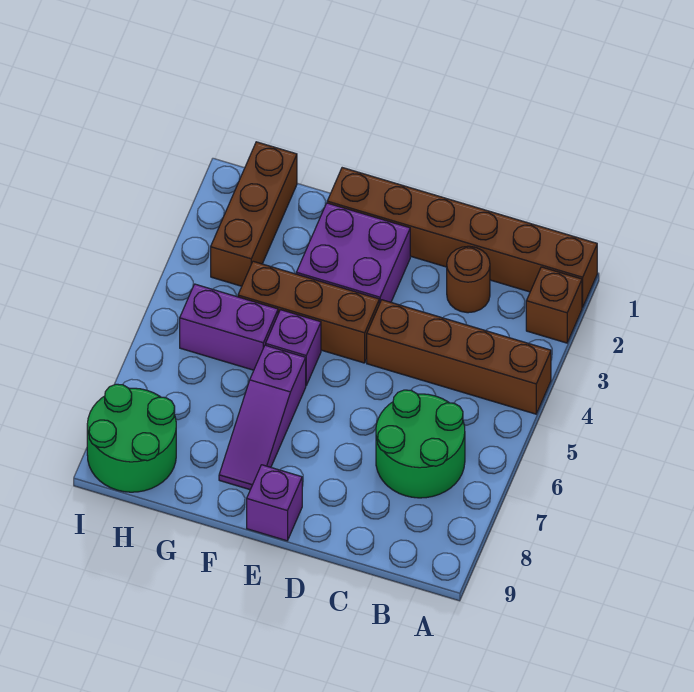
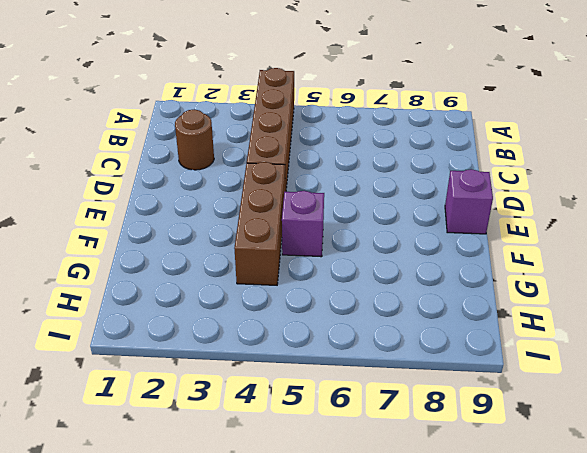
none -> brown brick A1:F1 level 1
none -> brown brick A2 level 1
none -> green round brick B6:C7 level 1

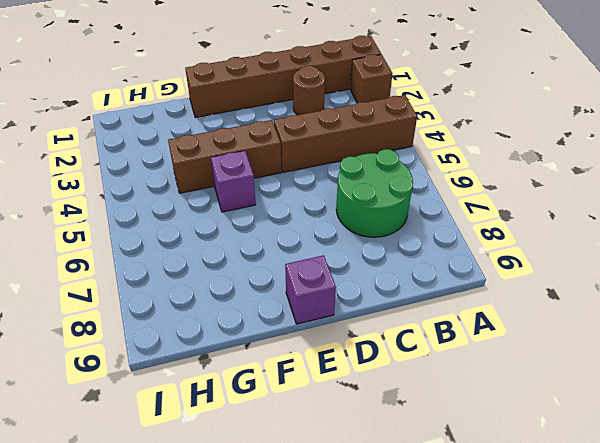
none -> purple brick E2:F3 level 1
none -> purple slope F6:F8 level 1 top 6
none -> purple brick G5:H5 level 1

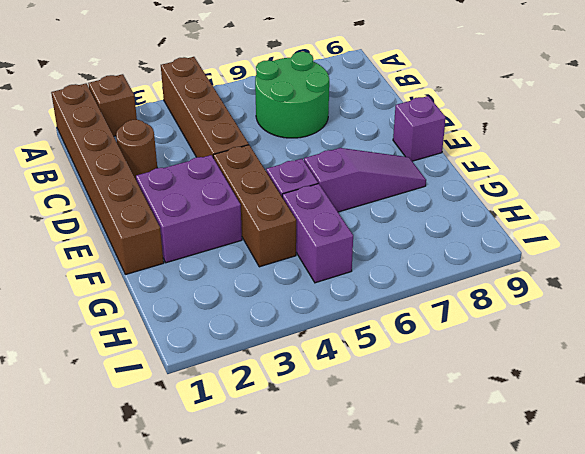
none -> brown brick H1:H3 level 1
none -> green round brick H8:I9 level 1

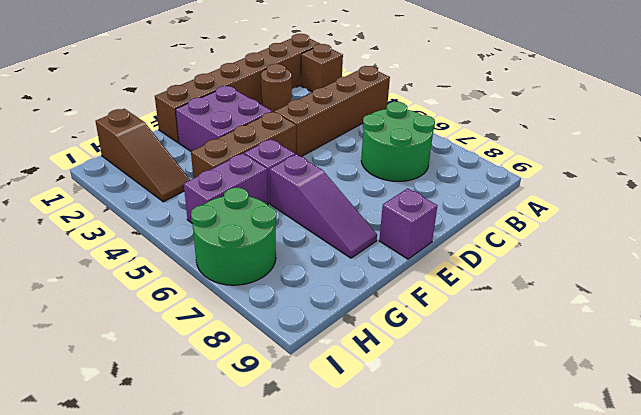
brown slope H1:H3 level 1 top 1 -> brown brick H1:H3 level 1
green round brick H6:I7 level 1 -> green round brick H8:I9 level 1

